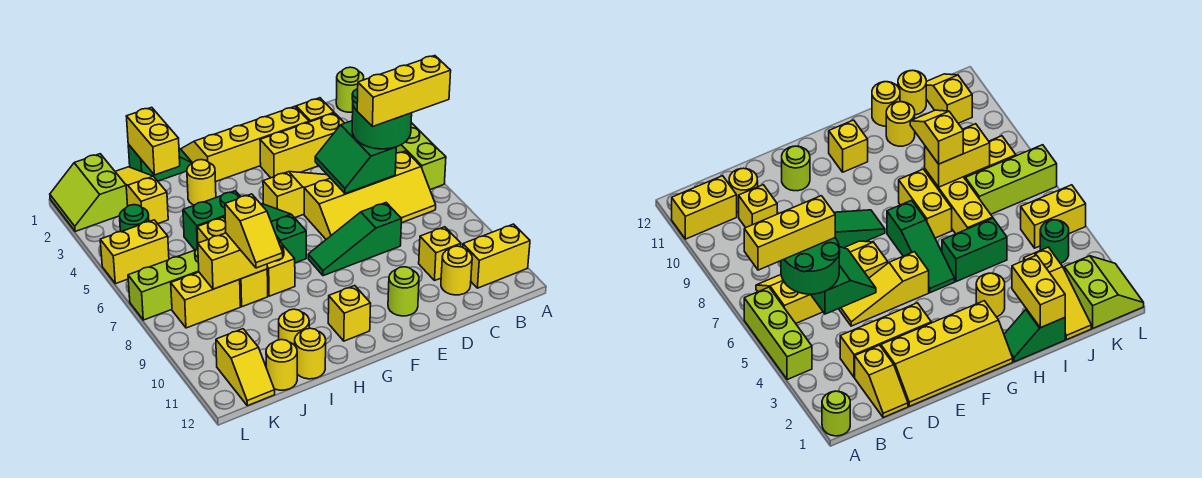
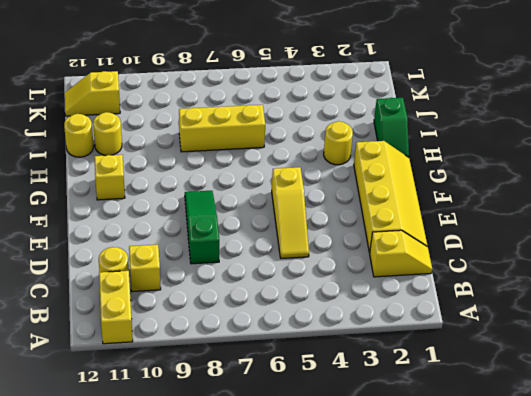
none -> lime round brick A1 level 1
none -> lime brick A4:A6 level 1
none -> yellow slope B6:E7 level 1 top 6
none -> yellow brick C3:E3 level 1

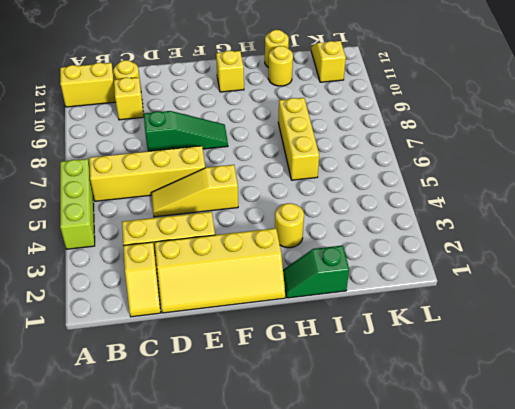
none -> lime round brick A1 level 1
none -> lime round brick E11 level 1
none -> green slope G5:G7 level 1 top 7
none -> green brick H5:I5 level 1

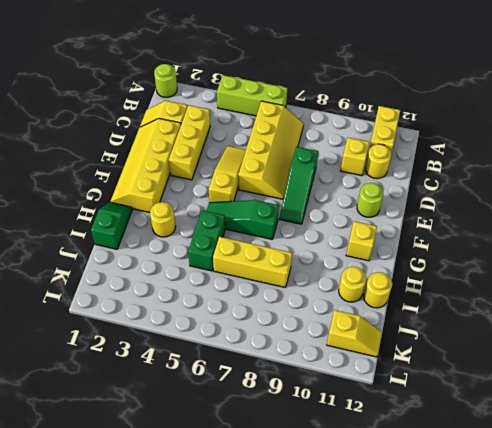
none -> yellow brick H7:H8 level 1
none -> yellow slope J1:J3 level 1 top 3
none -> lime brick J7:L7 level 1
none -> yellow brick J8:K8 level 1

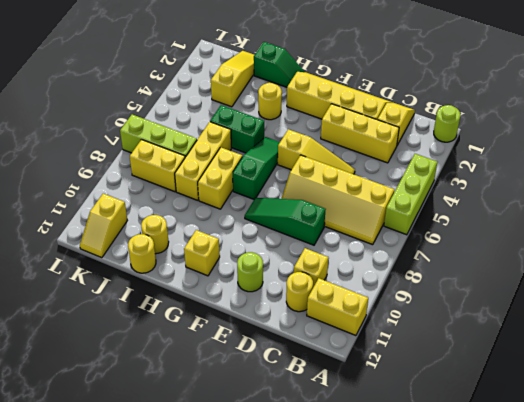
none -> yellow round brick J12 level 1
none -> lime slope K1:L2 level 1 top K
none -> green round brick K4 level 1
none -> yellow brick K5:L5 level 1

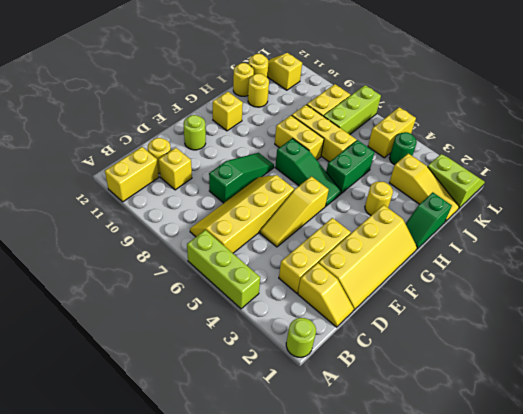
none -> green slope C5:D6 level 2 top C
none -> yellow brick I1:I2 level 2
none -> yellow brick I8:J8 level 2
none -> green round brick B5:C6 level 3

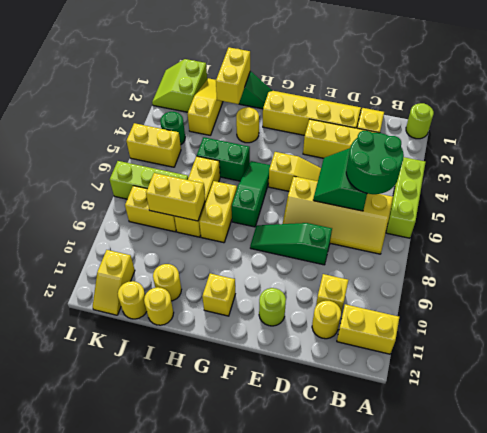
none -> yellow slope I8:I9 level 3 top 8
none -> yellow brick A6:C6 level 4

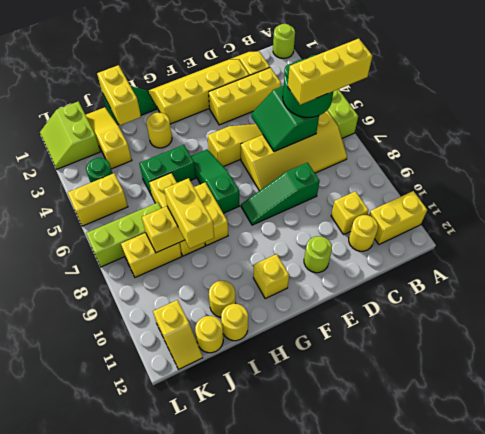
yellow brick I8:I9 level 3 -> yellow slope I8:I9 level 3 top 8

